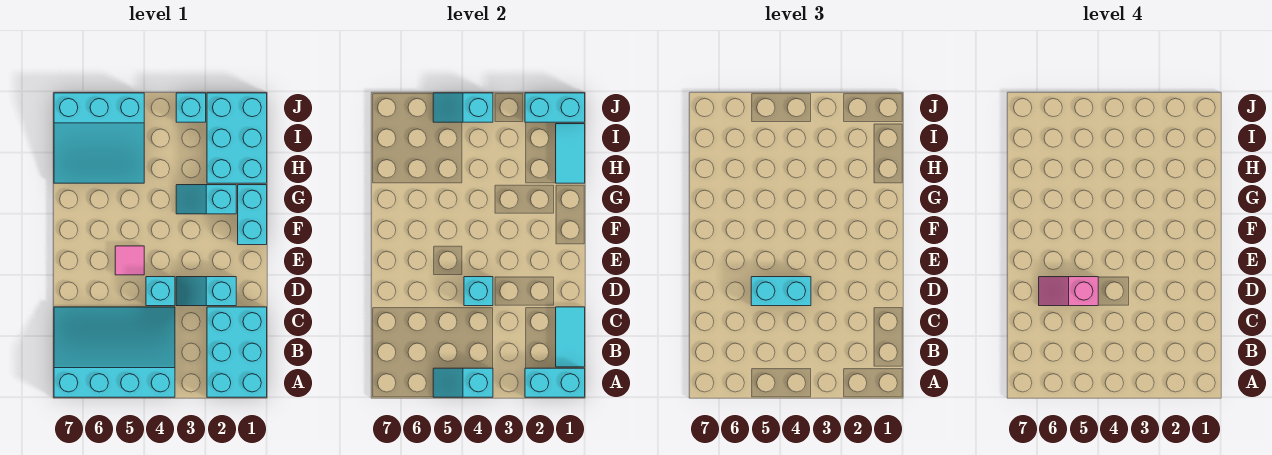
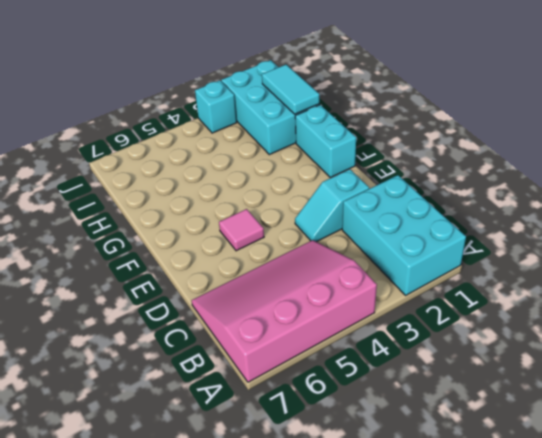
pink slope A4:C7 level 1 top A -> cyan slope A4:C7 level 1 top A
none -> cyan brick D4 level 1
none -> cyan slope G2:G3 level 1 top 2
none -> cyan slope H5:J7 level 1 top J

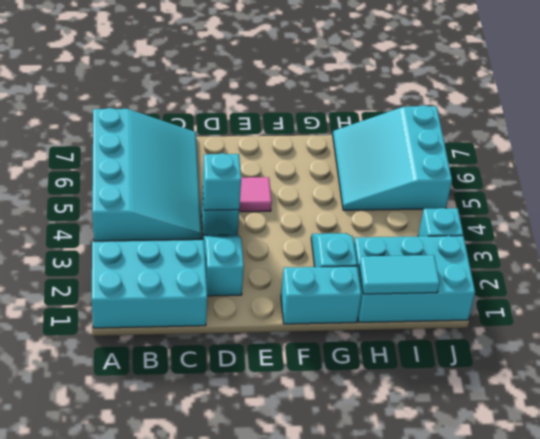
none -> cyan brick A1:A2 level 2
none -> cyan slope A4:A5 level 2 top 4
none -> cyan tile B1:C1 level 2

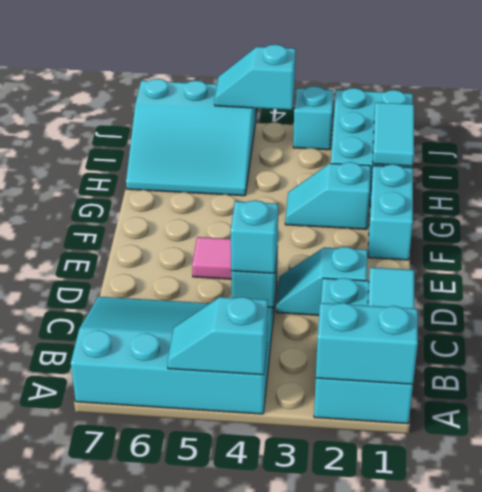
none -> cyan brick J1:J2 level 2
none -> cyan brick D4:D5 level 3
none -> pink slope D5:D6 level 4 top 5

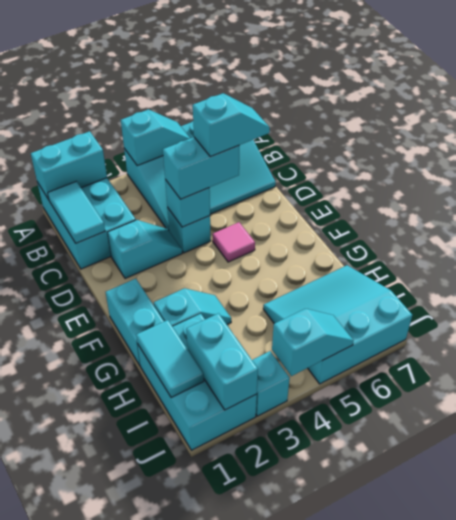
cyan slope D5:D6 level 4 top 5 -> pink slope D5:D6 level 4 top 5
cyan brick I2:J2 level 2 -> cyan brick J1:J2 level 2

